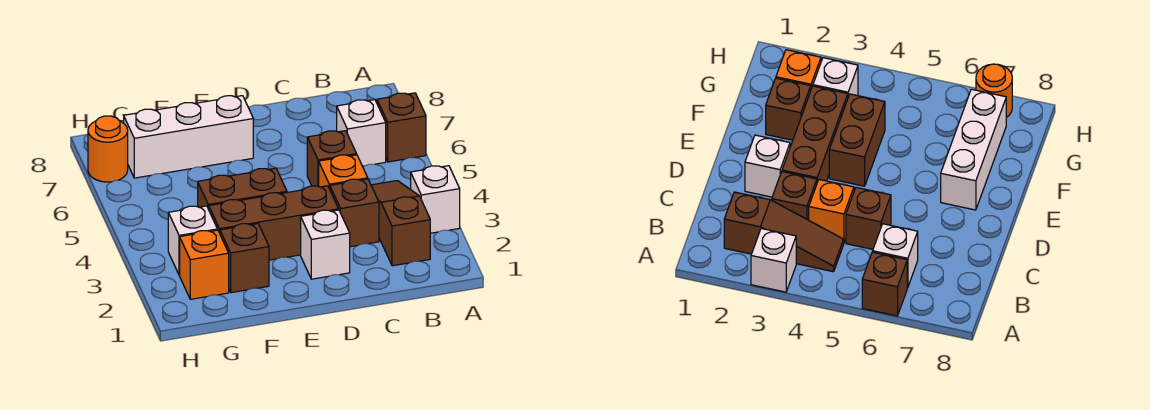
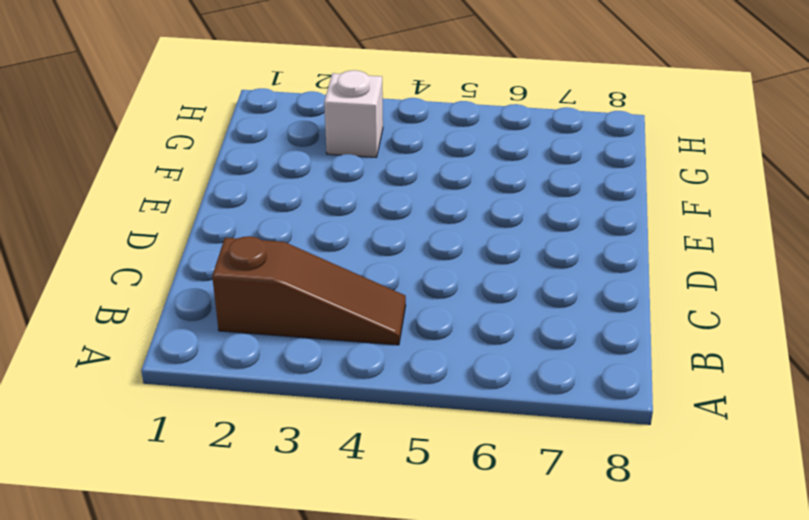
none -> white brick A3 level 1
none -> brown brick A6 level 1
none -> white brick B6 level 1

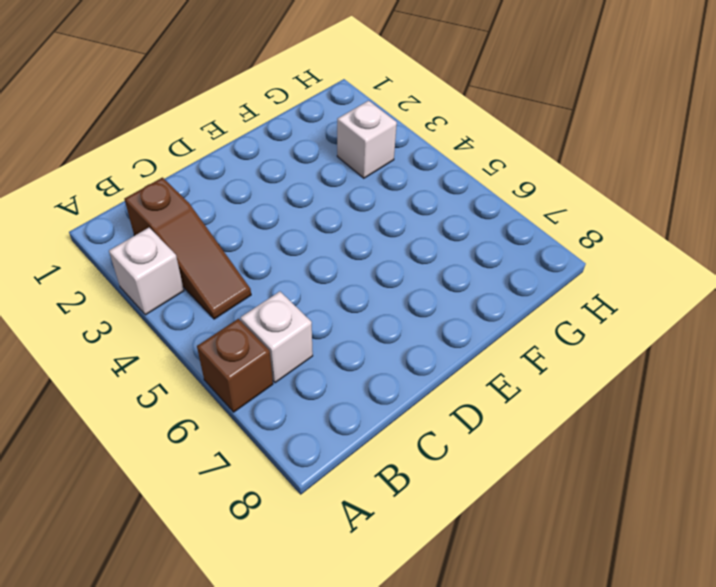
none -> brown brick C3 level 1
none -> orange brick C4 level 1
none -> brown brick C5 level 1

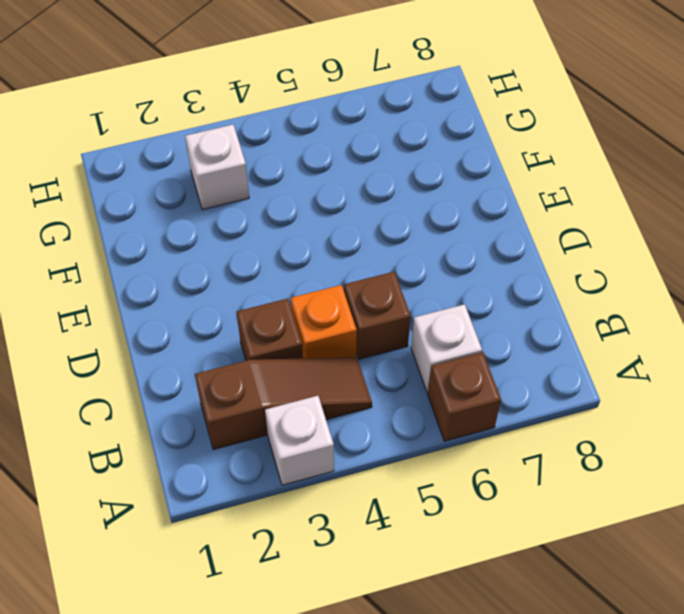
none -> white brick D2 level 1
none -> brown brick D3:F3 level 1
none -> brown brick E4:F4 level 1

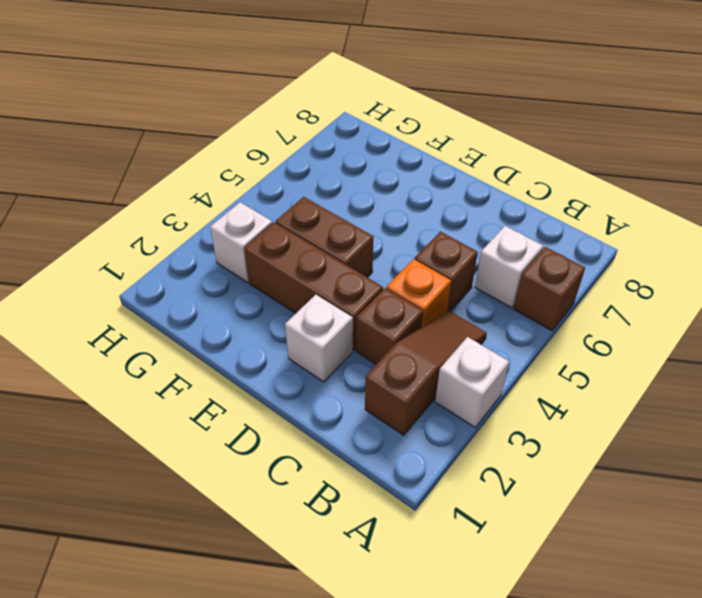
none -> white brick E7:G7 level 1
none -> brown brick F2 level 1
none -> orange brick G2 level 1

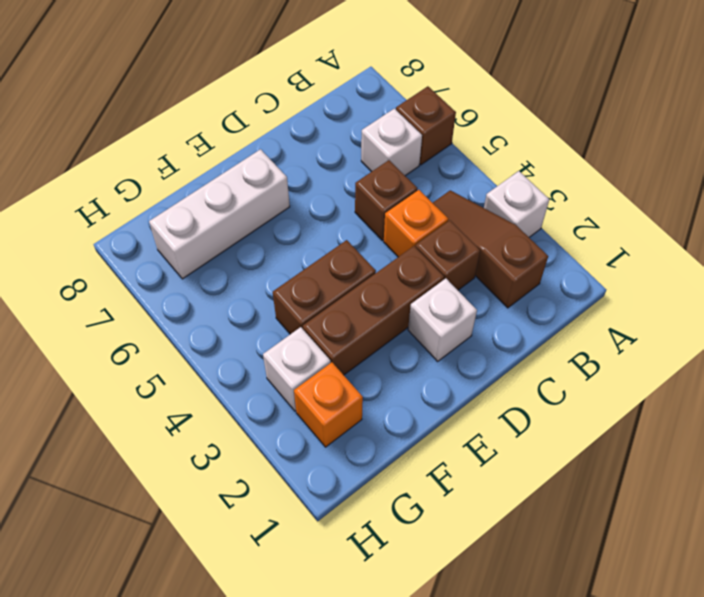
none -> brown brick F2 level 1
none -> orange round brick H7 level 1

